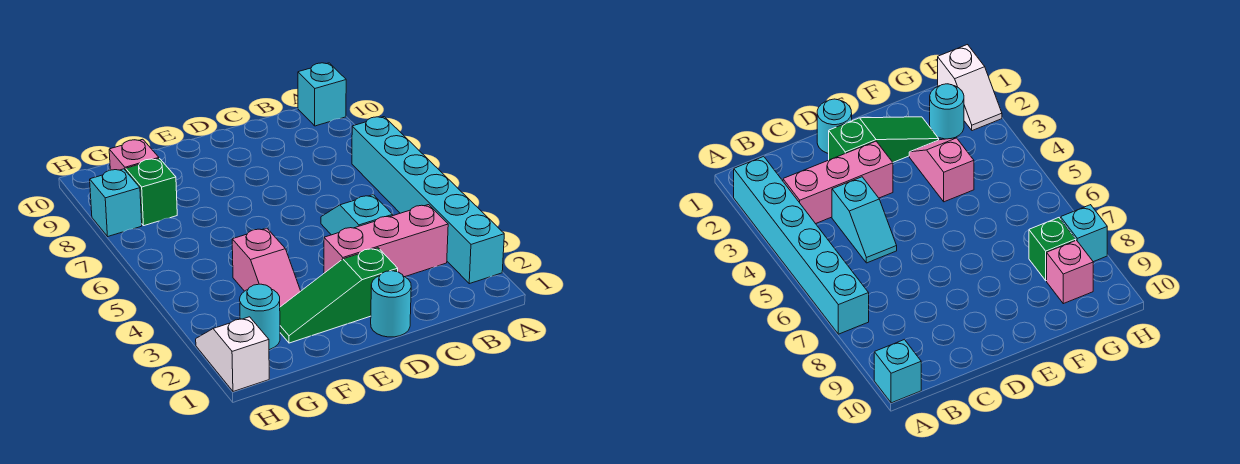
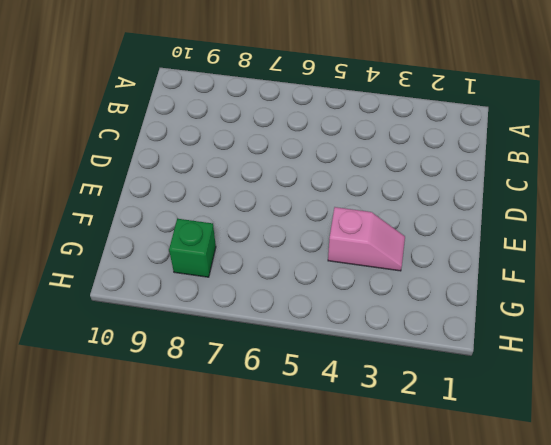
none -> cyan brick A2:A7 level 1
none -> cyan brick A10 level 1
none -> pink brick B3:D3 level 1

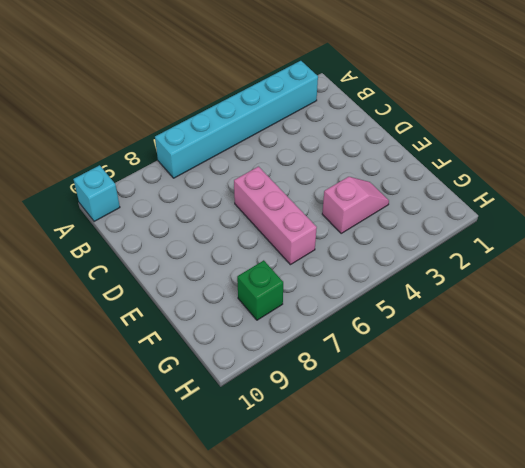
pink brick D6:F6 level 1 -> pink brick B3:D3 level 1
none -> cyan slope C4:C5 level 1 top 4
none -> cyan round brick D1 level 1
none -> green slope D2:F2 level 1 top D

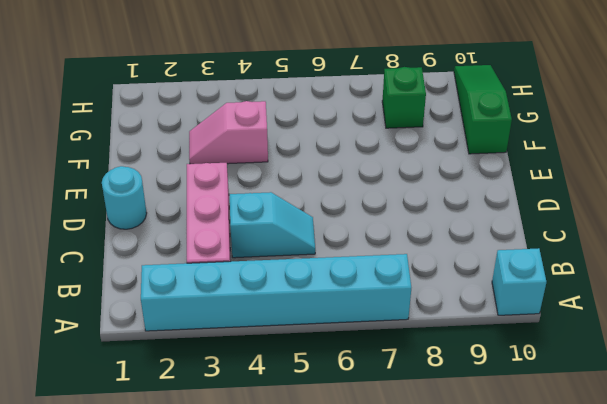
green slope F10:H10 level 1 top F -> green slope D2:F2 level 1 top D
none -> cyan round brick G2 level 1
none -> pink brick G9 level 1
none -> white slope H1:H2 level 1 top 1

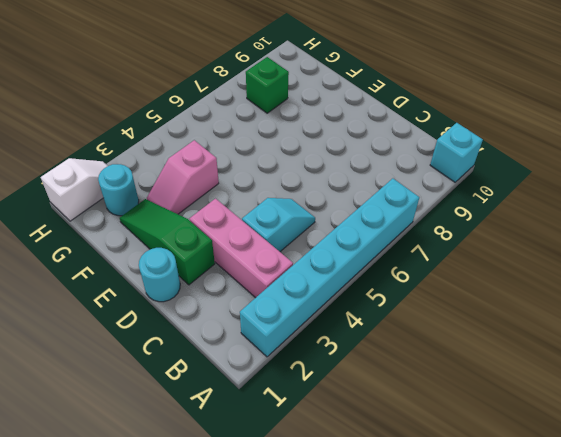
none -> pink brick G9 level 1
none -> cyan brick H8 level 1

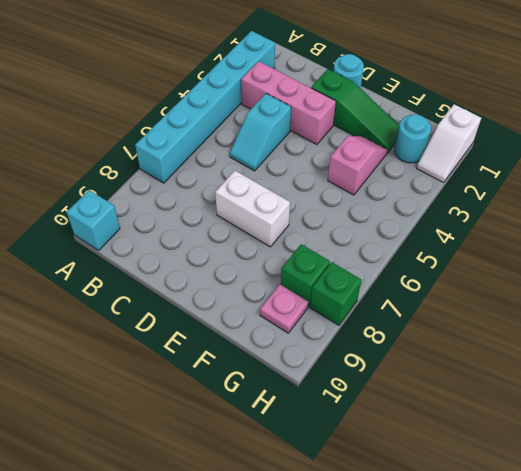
white brick D7:E7 level 1 -> none
pink plate G9 level 1 -> pink brick G9 level 1
green brick H8 level 1 -> cyan brick H8 level 1

